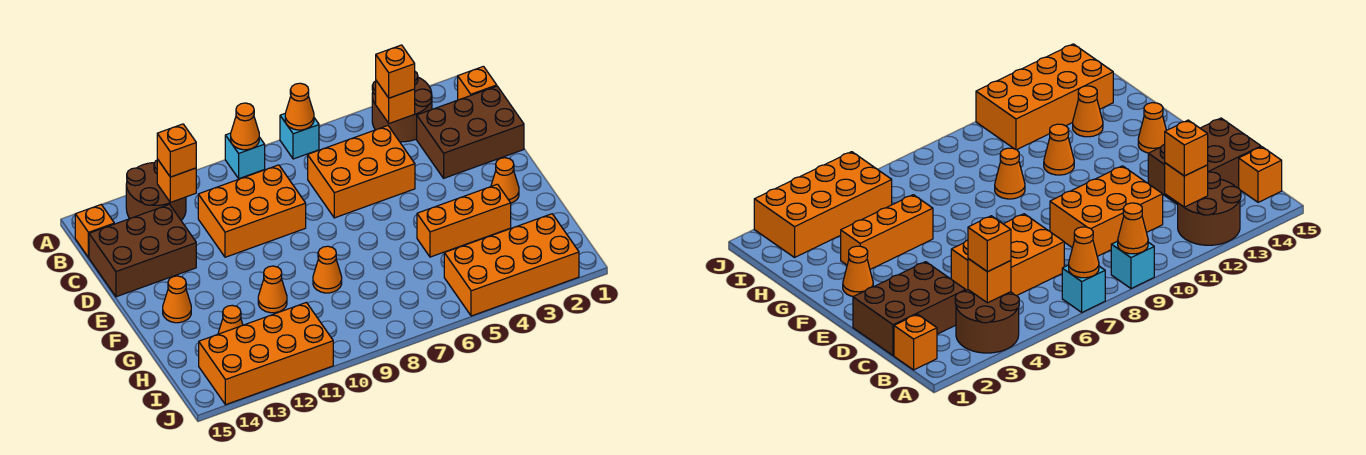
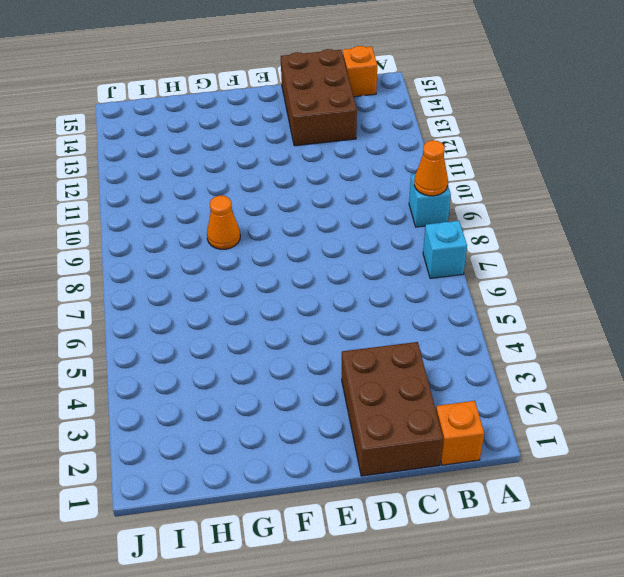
none -> brown round brick A3:B4 level 1
none -> brown round brick A12:B13 level 1
none -> orange brick C5:D7 level 1

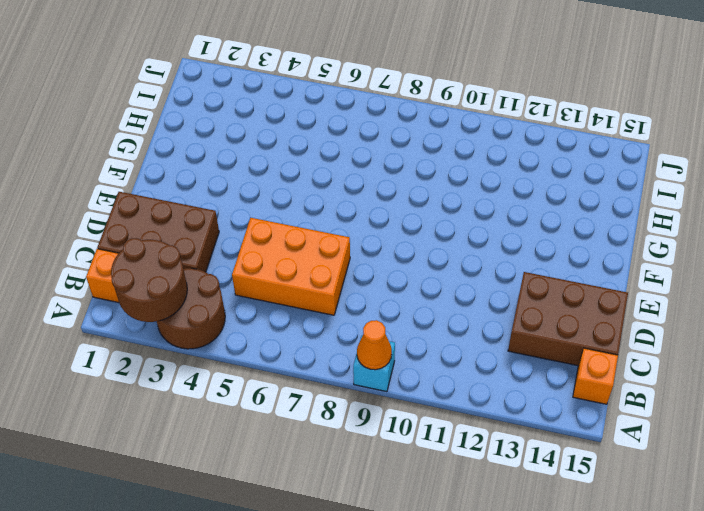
brown round brick A2:B3 level 2 -> brown round brick A12:B13 level 1
none -> cyan brick A7 level 1
none -> orange brick C9:D11 level 1
none -> orange cone F2 level 1

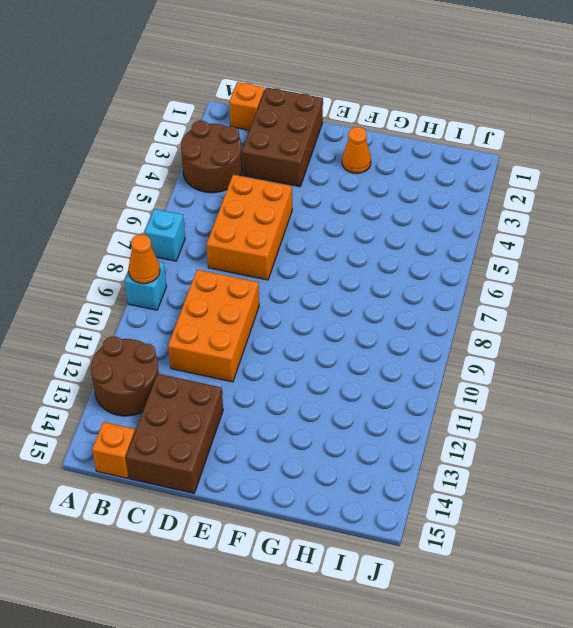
none -> orange cone F14 level 1
none -> orange brick G3:G5 level 1
none -> orange cone G9 level 1

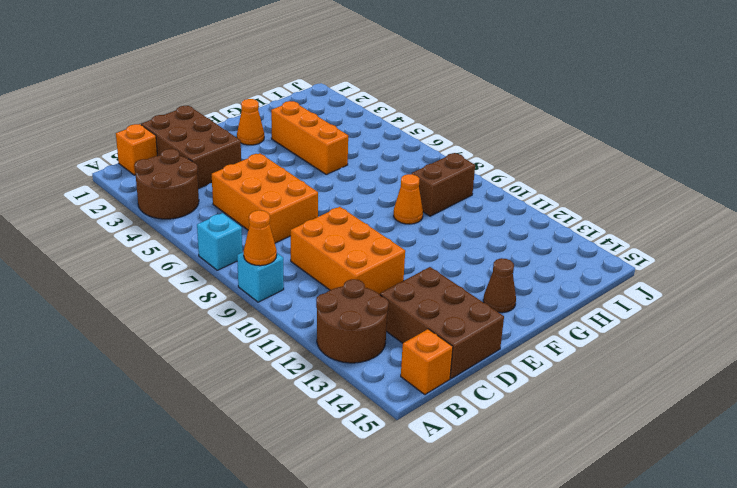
brown cone F14 level 1 -> orange cone F14 level 1
brown brick H9:I9 level 1 -> none
none -> orange cone G11 level 1
none -> orange cone H13 level 1
none -> orange brick I2:J5 level 1

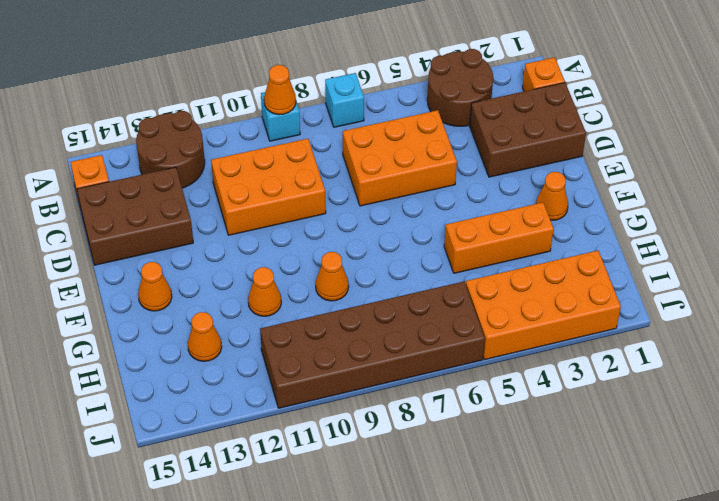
brown brick I6:J11 level 1 -> orange brick I11:J14 level 1
none -> orange cone A7 level 2
none -> orange brick B4 level 2
none -> orange brick B12 level 2

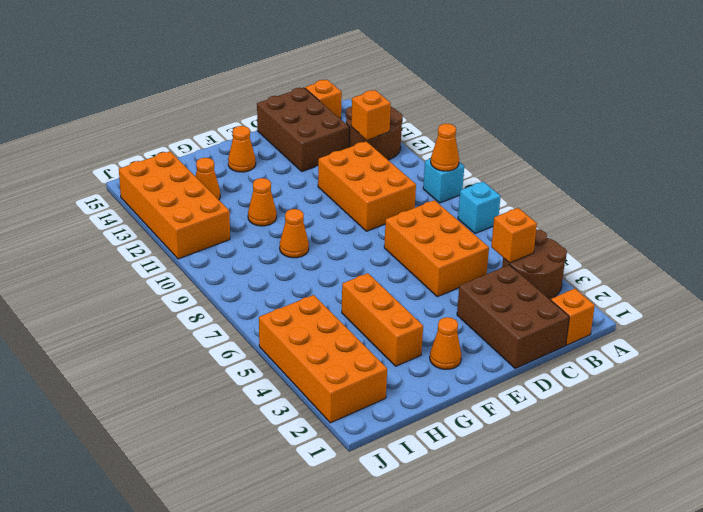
none -> orange cone A7 level 2
none -> orange brick B4 level 3
none -> orange brick B12 level 3

